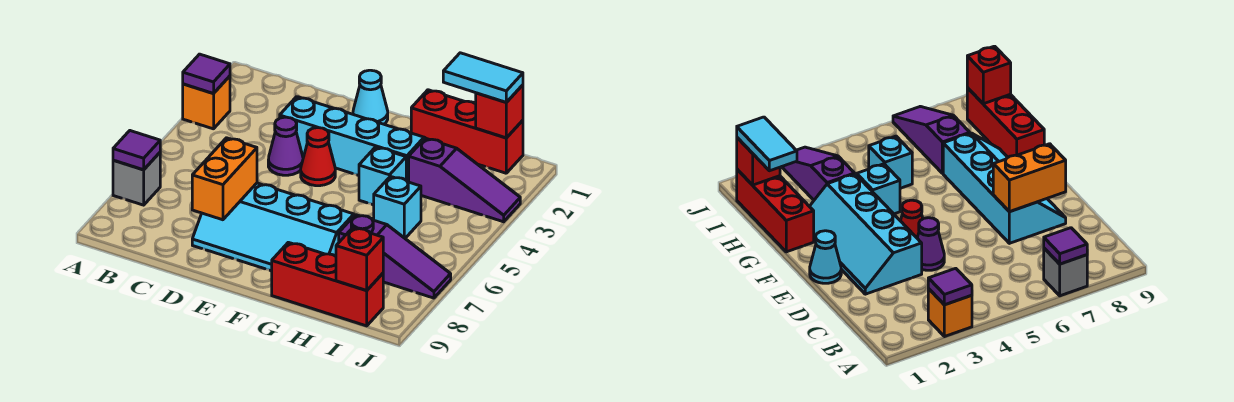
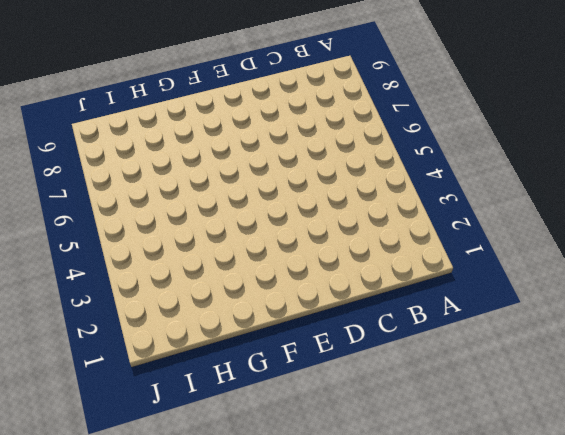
none -> orange brick A3 level 1
none -> grey brick A7 level 1
none -> cyan slope D2:G3 level 1 top 3

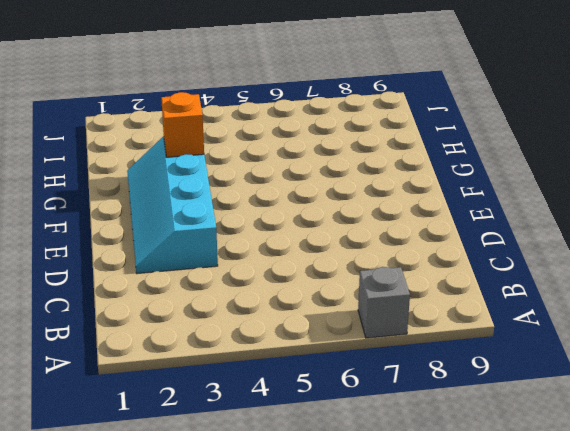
orange brick G3 level 2 -> orange brick A3 level 1
none -> purple cone D4 level 1
none -> cyan slope D7:G8 level 1 top 7
none -> cyan cone E1 level 1

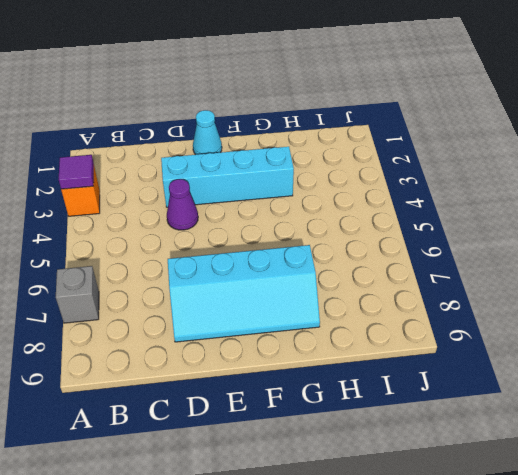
none -> red cone E4 level 1
none -> red brick G1:I1 level 1
none -> cyan brick G4 level 1

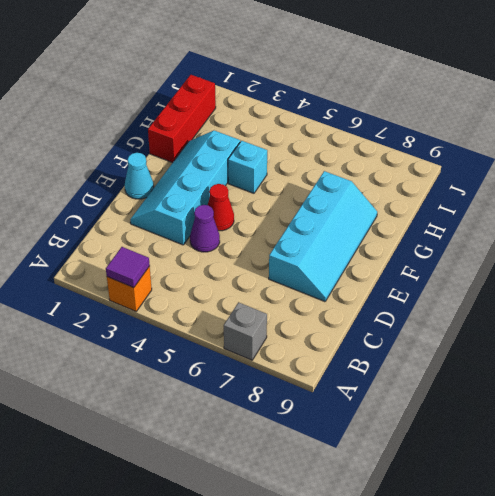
none -> red brick G9:I9 level 1
none -> purple slope H3:J3 level 1 top H
none -> cyan brick H5 level 1

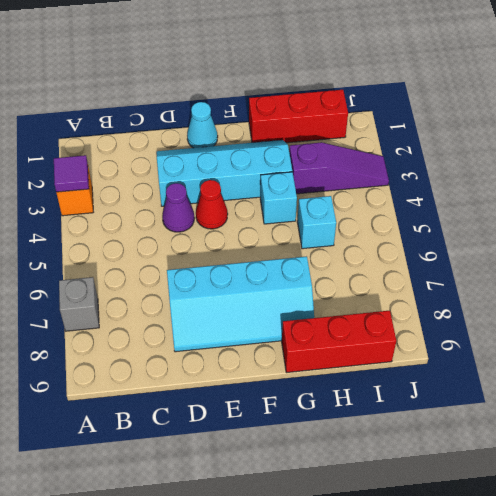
none -> purple slope H7:J7 level 1 top H
none -> purple tile A7 level 2
none -> orange brick D7:D8 level 2

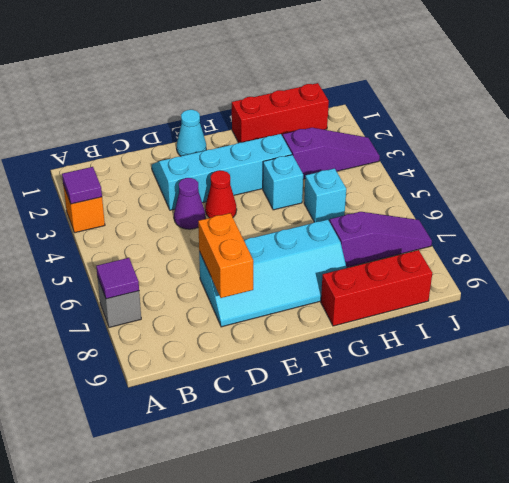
none -> red brick I1 level 2
none -> red brick I9 level 2
none -> cyan tile H1:I1 level 3

